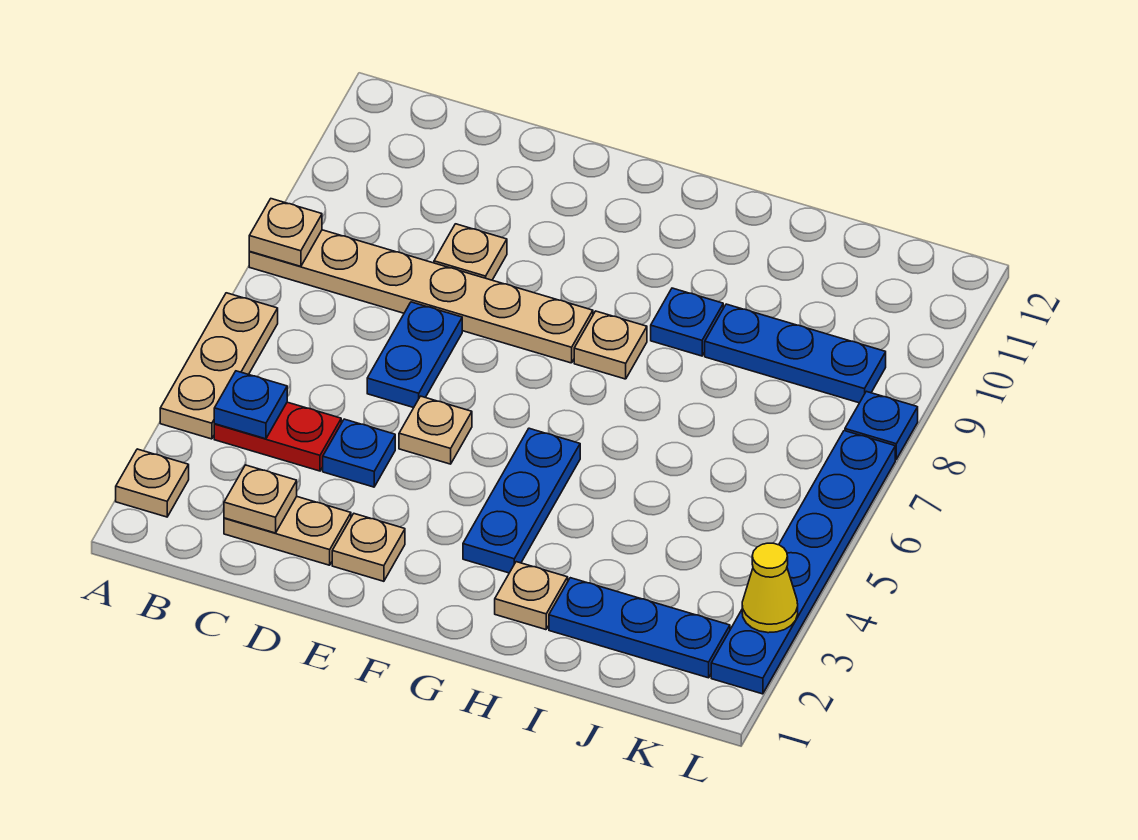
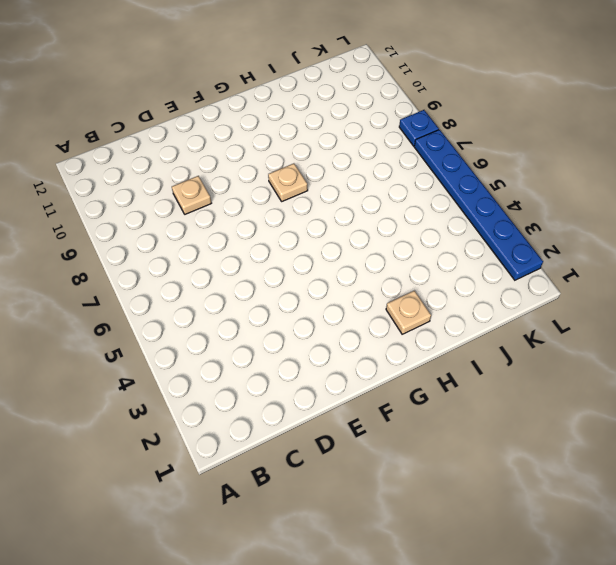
none -> tan plate A2 level 1
none -> tan plate A4:A6 level 1
none -> tan plate A8:F8 level 1

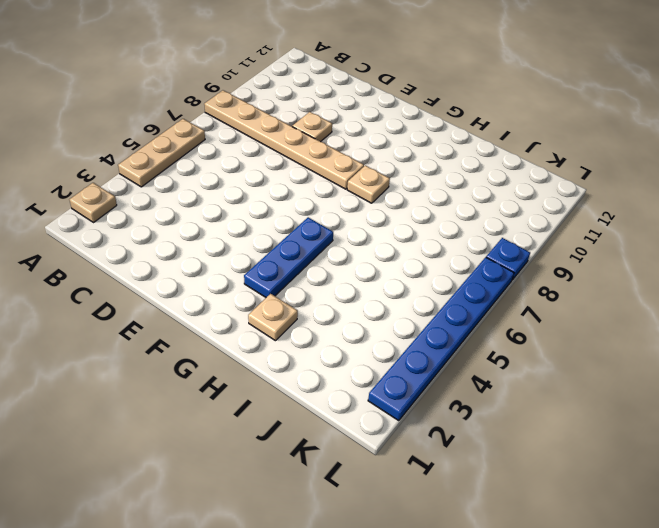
none -> red plate B4:C4 level 1
none -> tan plate C2:D2 level 1
none -> blue plate D4 level 1

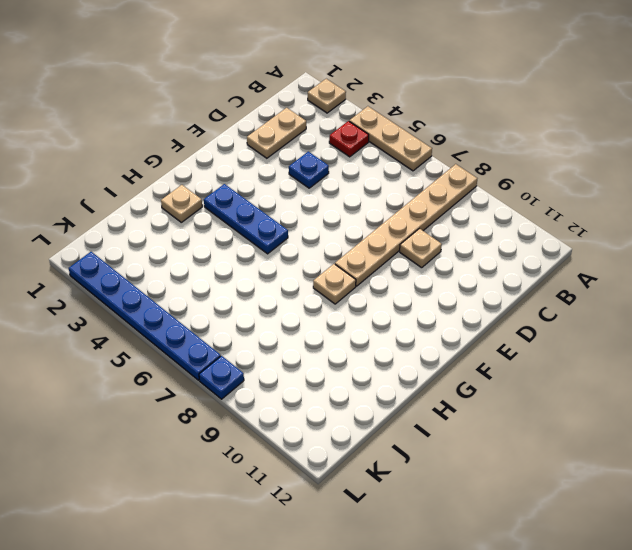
red plate B4 level 1 -> red plate B4:C4 level 1
none -> blue plate D6:D7 level 1
none -> tan plate E2 level 1
none -> tan plate E5 level 1

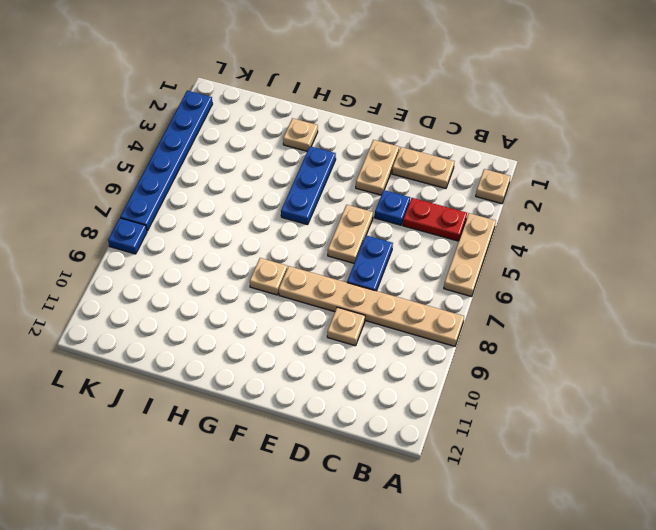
tan plate E2:E3 level 1 -> tan plate E2 level 1
tan plate E5:E6 level 1 -> tan plate E5 level 1
none -> blue plate H9 level 1
none -> blue plate I2:K2 level 1
none -> blue plate I9:K9 level 1

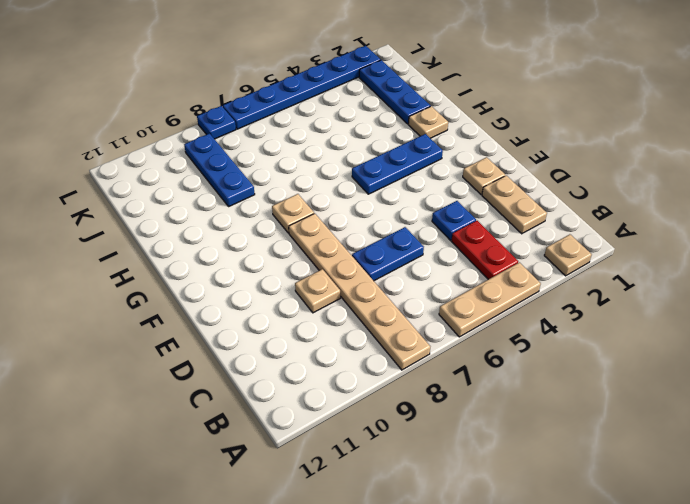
none -> tan plate E5 level 1
none -> blue plate H9 level 1
none -> tan plate A8 level 2

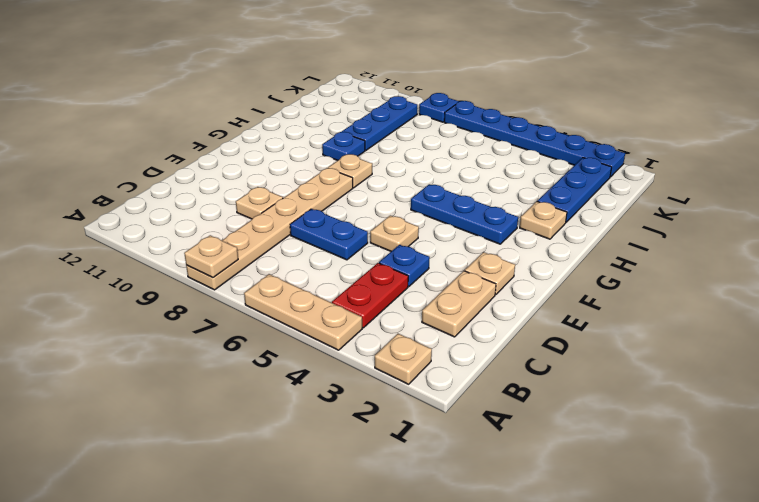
none -> blue plate B4 level 2
none -> tan plate C2 level 2
none -> yellow cone L3 level 2

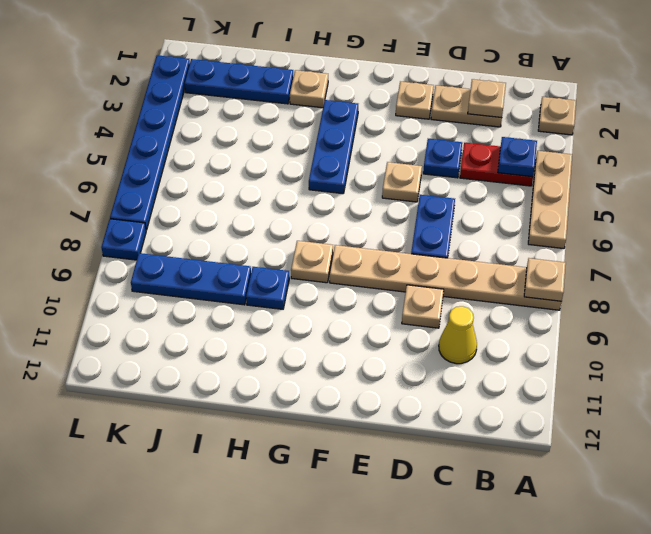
yellow cone C10 level 1 -> yellow cone L3 level 2

